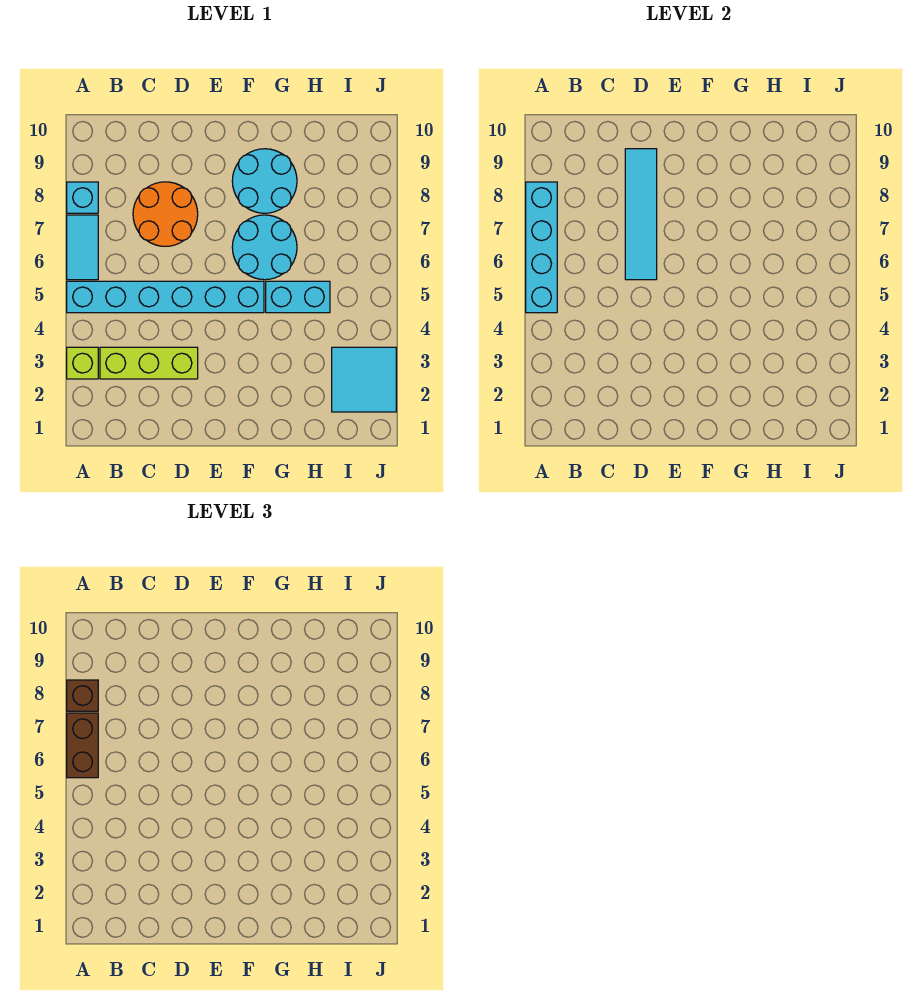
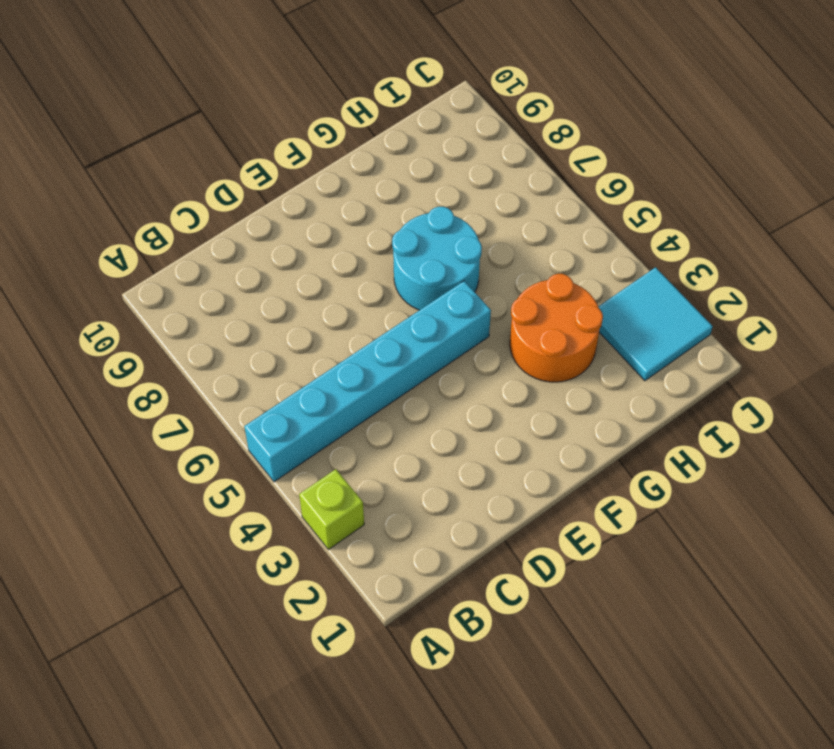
orange round brick G3:H4 level 1 -> orange round brick C7:D8 level 1
none -> cyan tile A6:A7 level 1
none -> cyan brick A8 level 1
none -> lime brick B3:D3 level 1

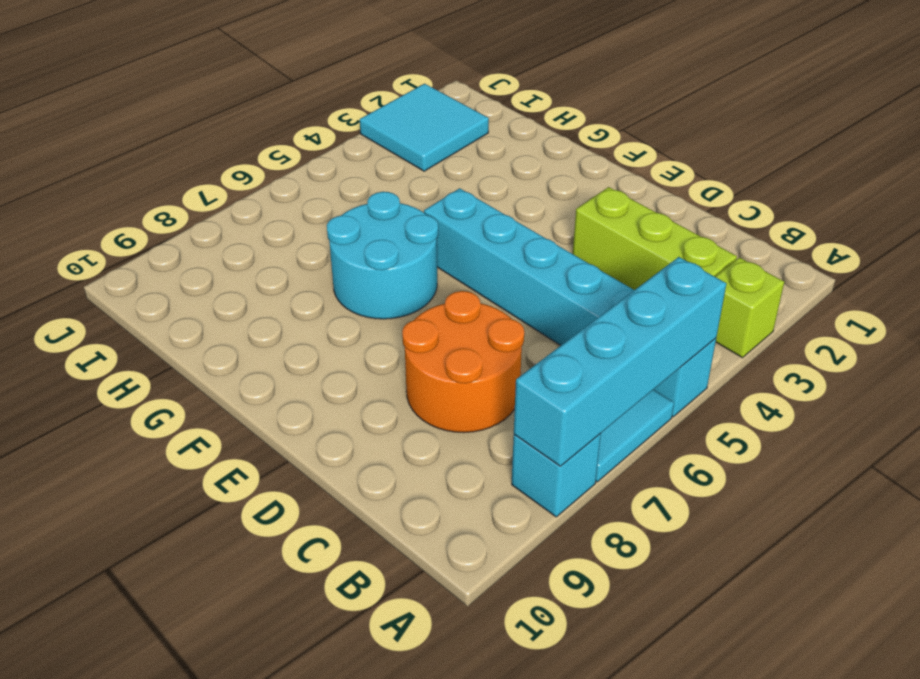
none -> cyan round brick F8:G9 level 1
none -> cyan brick G5:H5 level 1
none -> cyan tile D6:D9 level 2

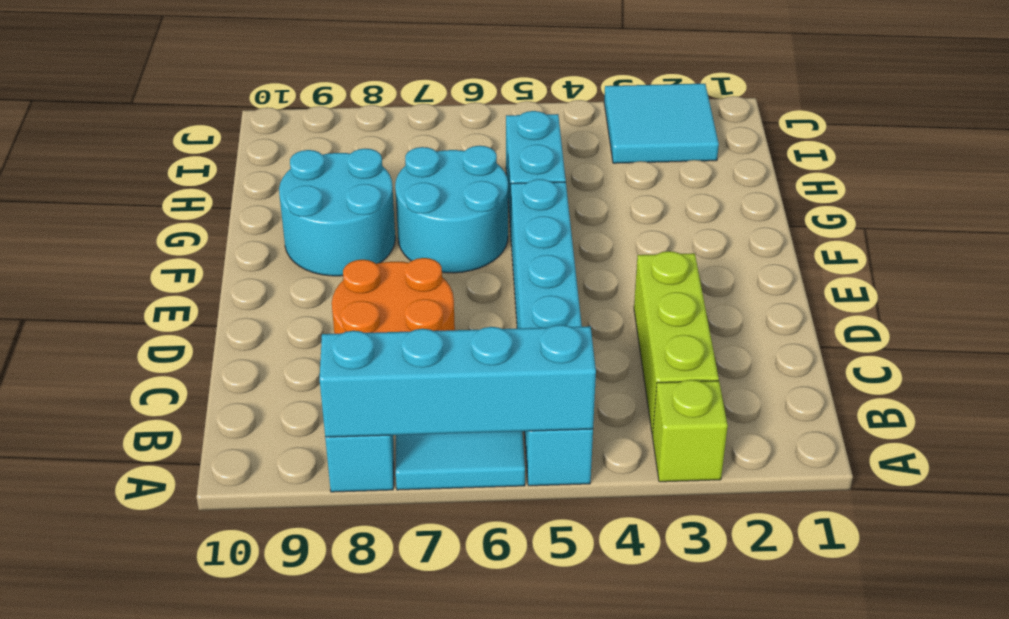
none -> cyan tile D6:D9 level 2
none -> brown brick A6:A7 level 3
none -> brown brick A8 level 3

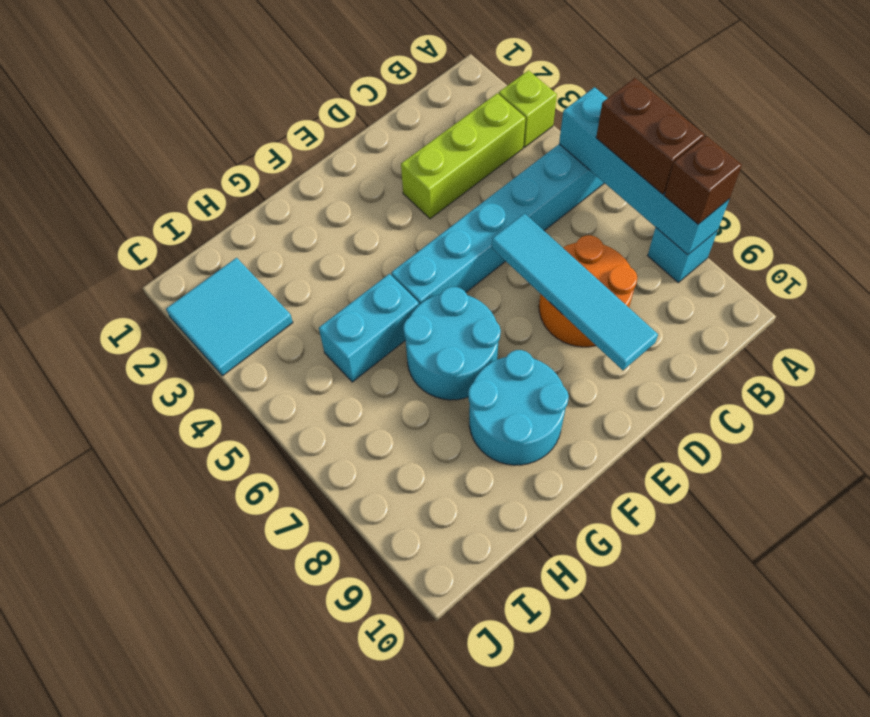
none -> cyan tile A6:A7 level 1

